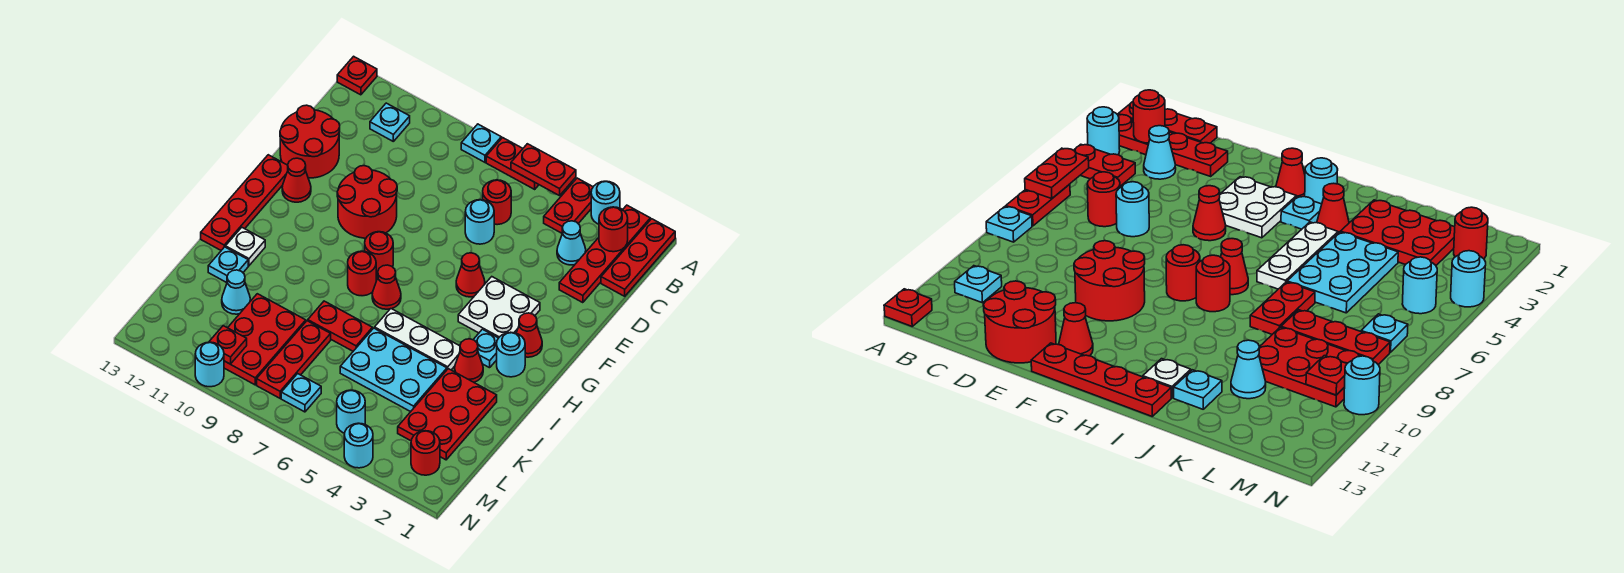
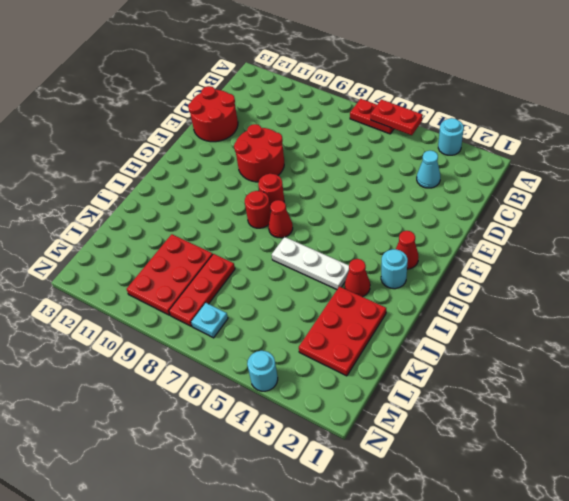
none -> red plate A1:C1 level 1
none -> red plate A2:D2 level 1
none -> red plate A4:B4 level 1
none -> cyan plate A8 level 1

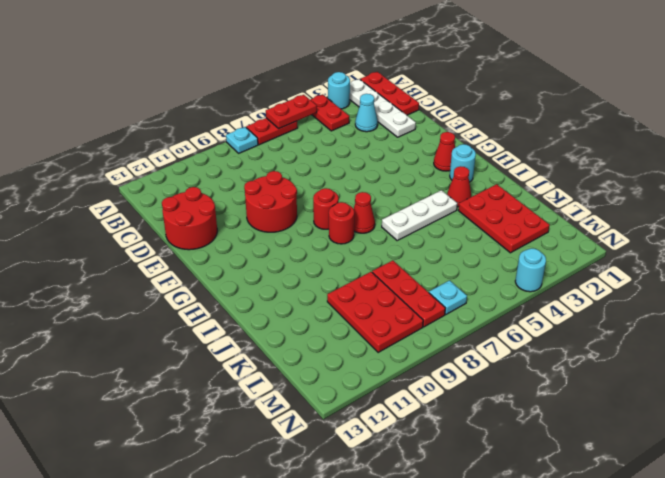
white plate A2:D2 level 1 -> red plate A2:D2 level 1
none -> red plate A13 level 1
none -> cyan plate B11 level 1
none -> red round brick C6 level 1
none -> cyan round brick D6 level 1

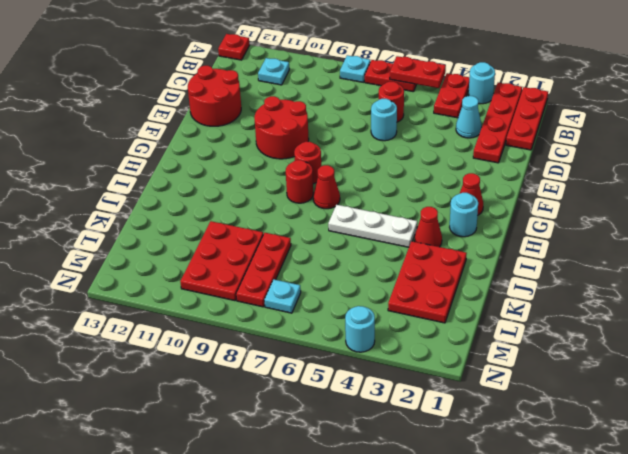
none -> white plate F3:G4 level 1
none -> red cone F5 level 1
none -> red cone F12 level 1
none -> red plate F13:I13 level 1

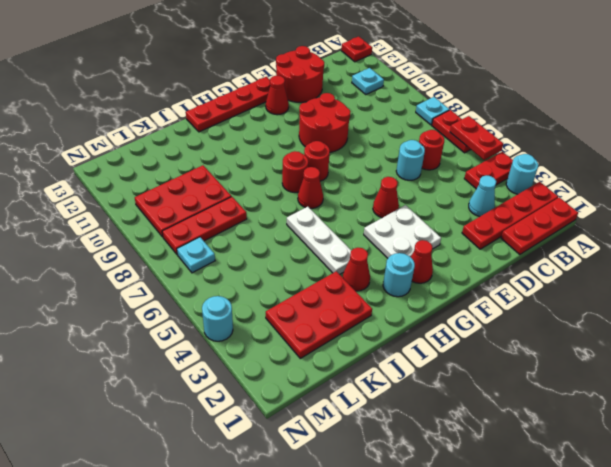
none -> cyan plate H3 level 1
none -> white plate I12 level 1
none -> cyan plate J4:K6 level 1
none -> red plate J7:J8 level 1

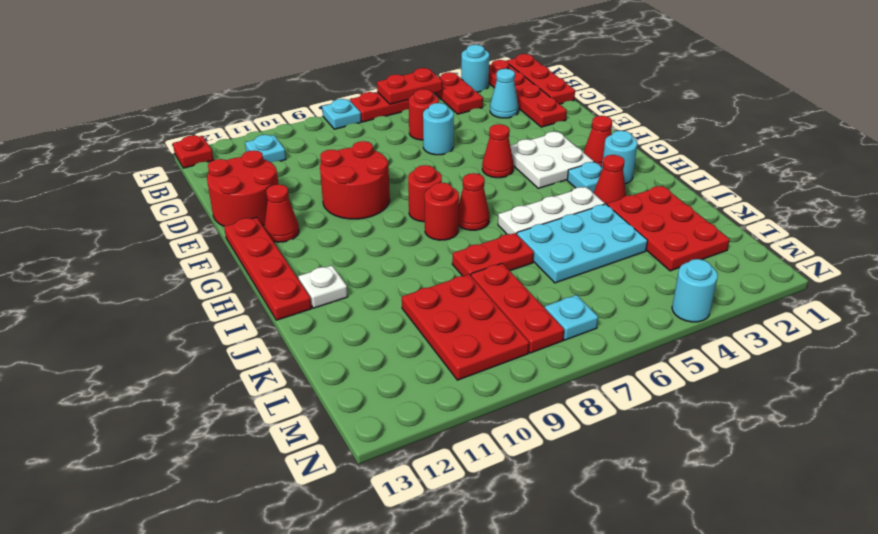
none -> cyan plate J12 level 1
none -> cyan cone K11 level 1
none -> red round brick M2 level 1
none -> cyan round brick M5 level 1

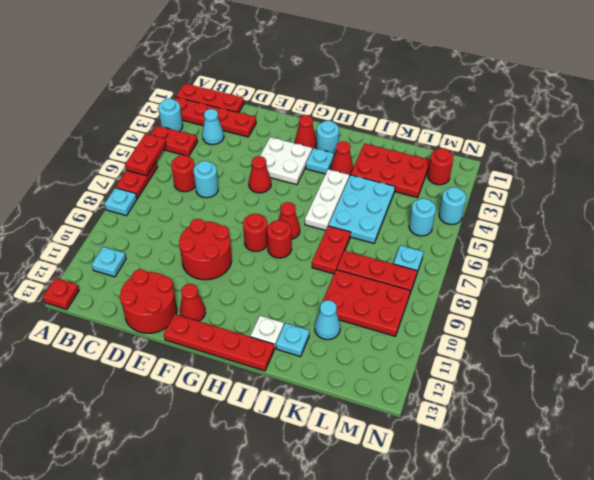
none -> cyan round brick N10 level 1
none -> red round brick B2 level 2
none -> red plate M10 level 2

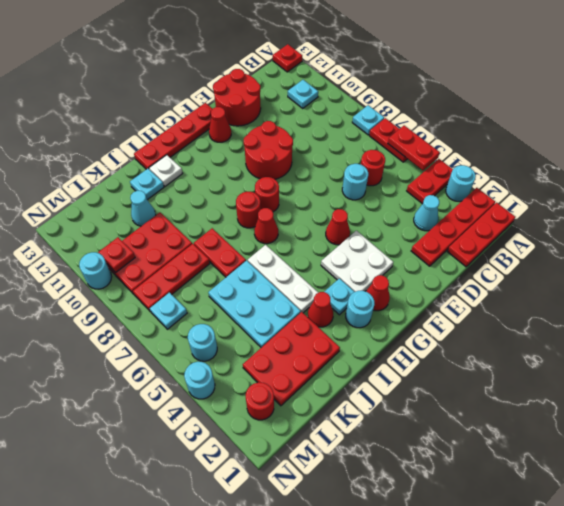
none -> red round brick B2 level 2

